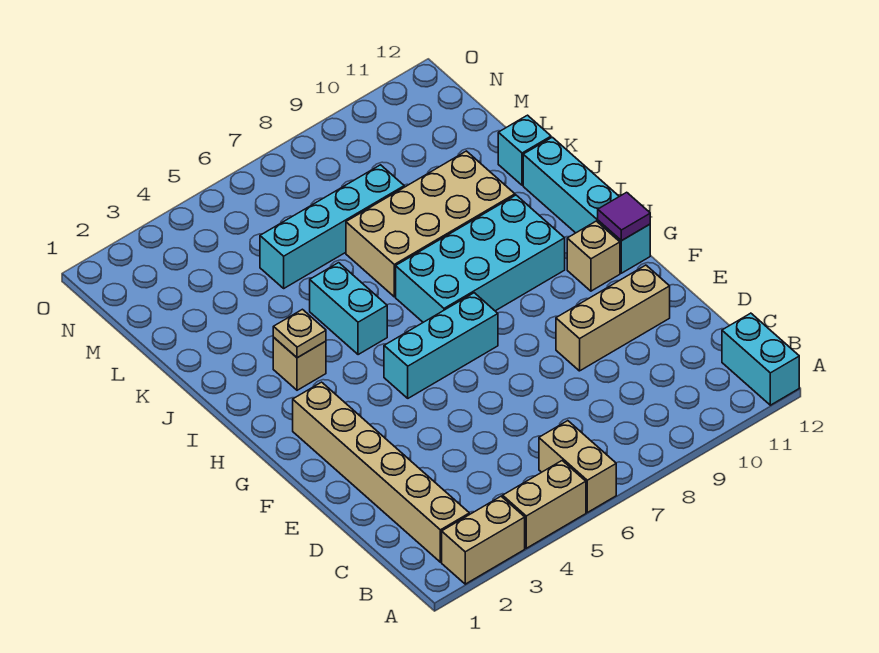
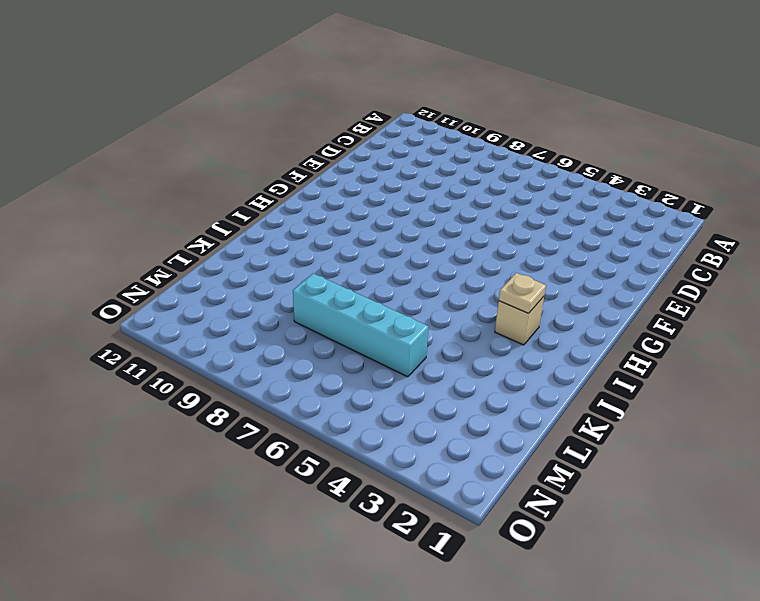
none -> tan brick A2:A3 level 1
none -> tan brick A4:A5 level 1
none -> tan brick A6:B6 level 1

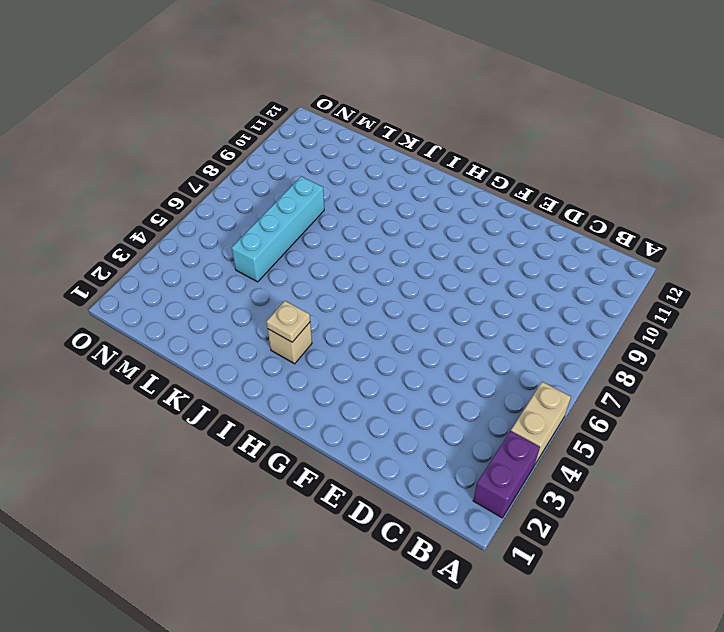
purple brick A2:A3 level 1 -> tan brick A2:A3 level 1
none -> tan brick A6:B6 level 1
none -> cyan brick A12:B12 level 1
none -> tan brick B2:G2 level 1

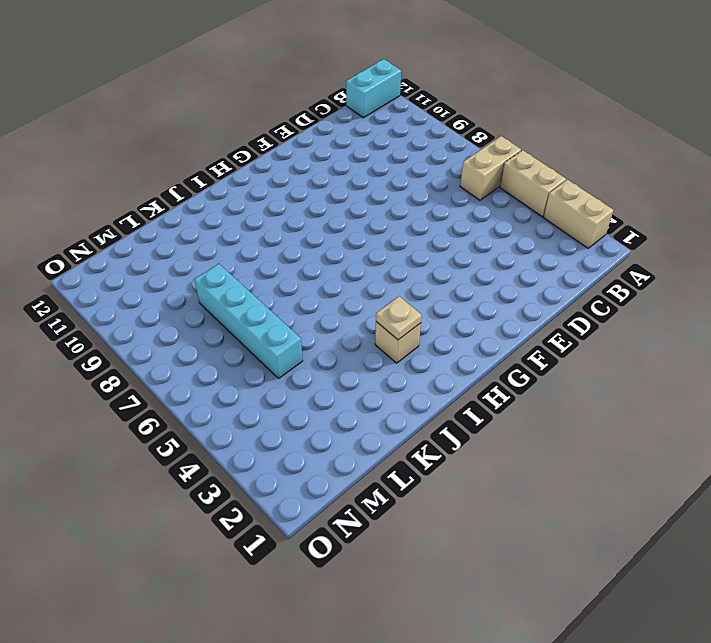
none -> tan brick B2:G2 level 1
none -> tan brick E9:E11 level 1
none -> cyan brick G5:G7 level 1

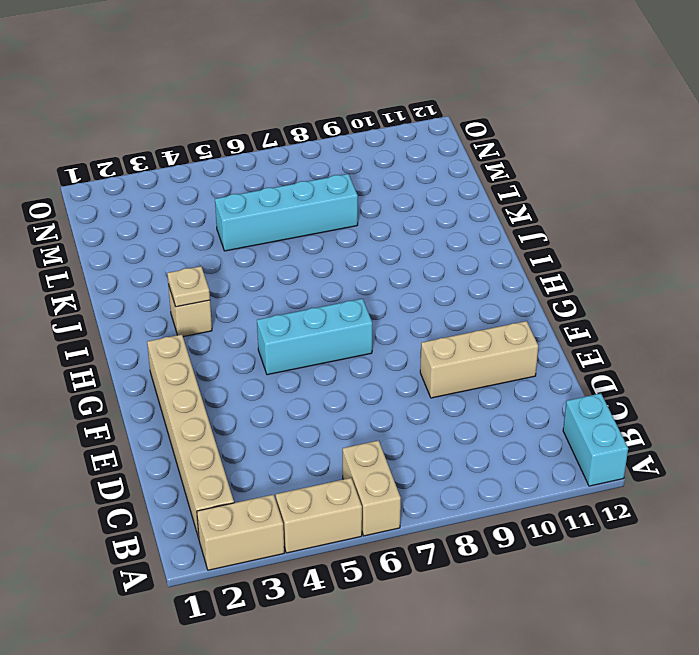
none -> tan brick G11 level 1
none -> cyan brick G12:J12 level 1
none -> cyan brick H7:I10 level 1

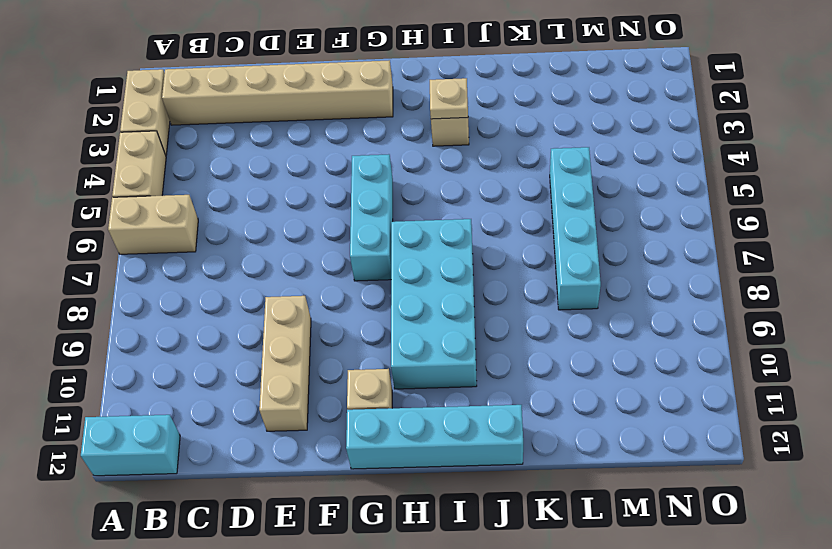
none -> cyan brick I5:J5 level 1
none -> tan brick J7:K10 level 1
none -> cyan brick K12 level 1

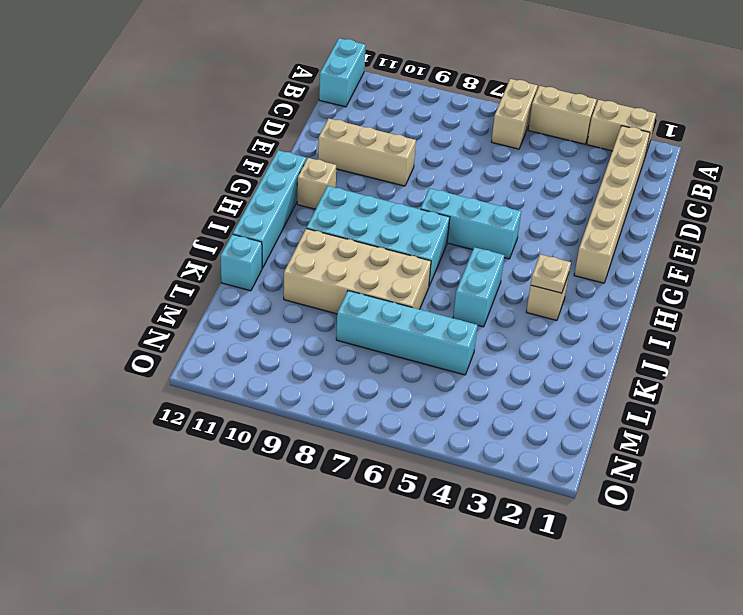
none -> purple tile G12 level 2

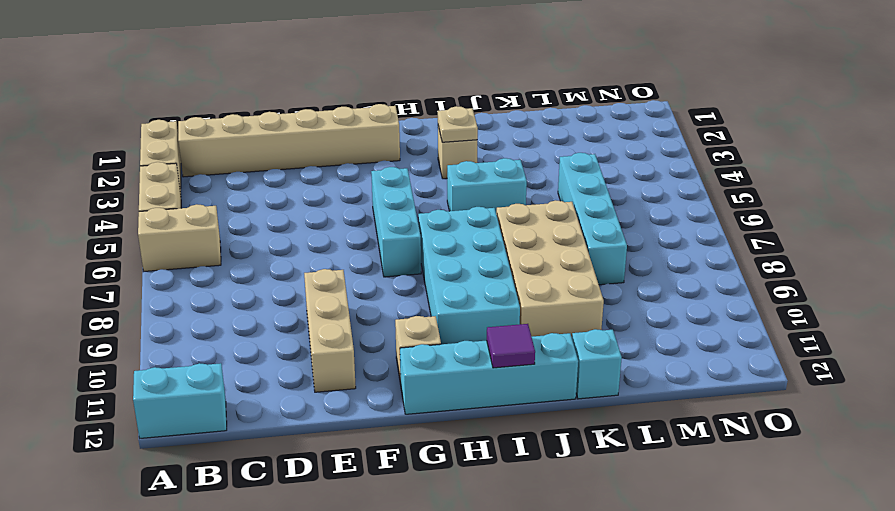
purple tile I12 level 2 -> purple tile G12 level 2

